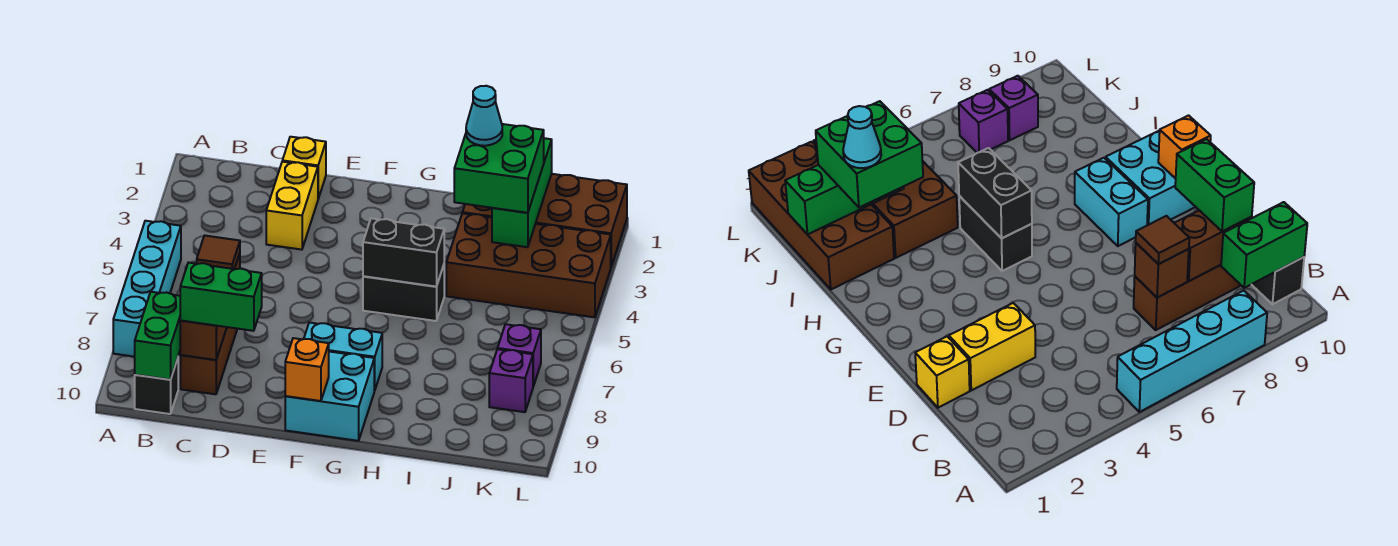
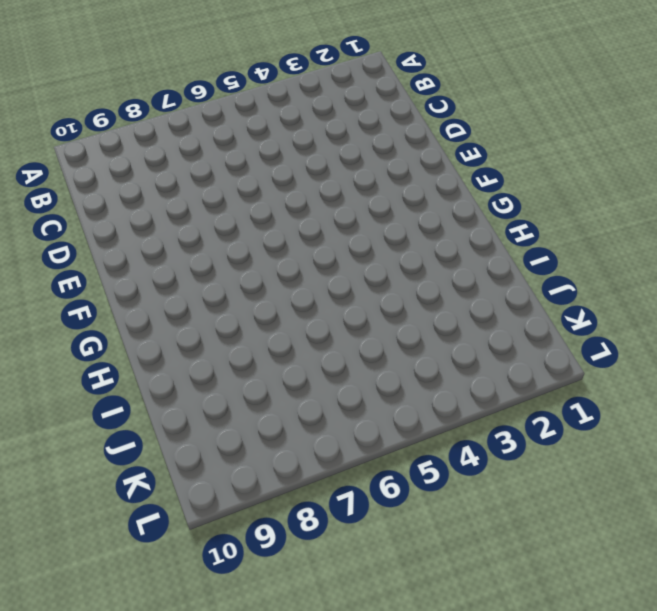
none -> cyan brick A5:A8 level 1
none -> black brick B10 level 1
none -> brown brick C7:C9 level 1

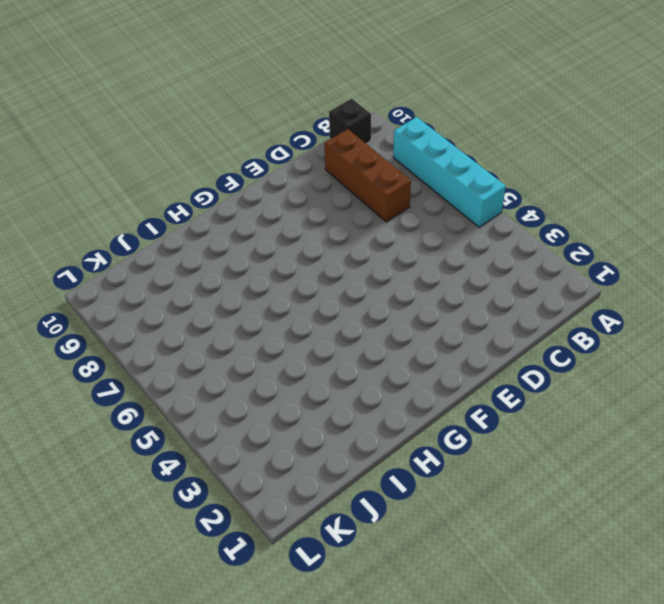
none -> yellow brick D1 level 1
none -> yellow brick D2:D3 level 1
none -> cyan brick F8:G8 level 1

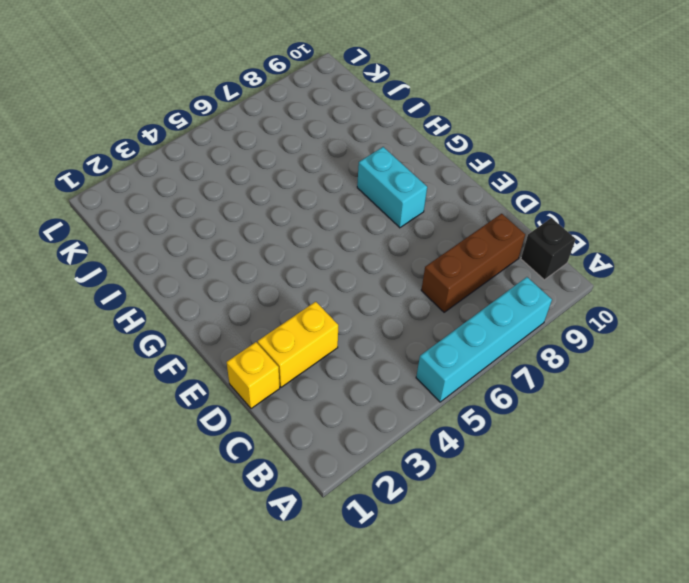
none -> cyan brick F9:G10 level 1
none -> black brick G5:H5 level 1
none -> brown brick I1:L2 level 1

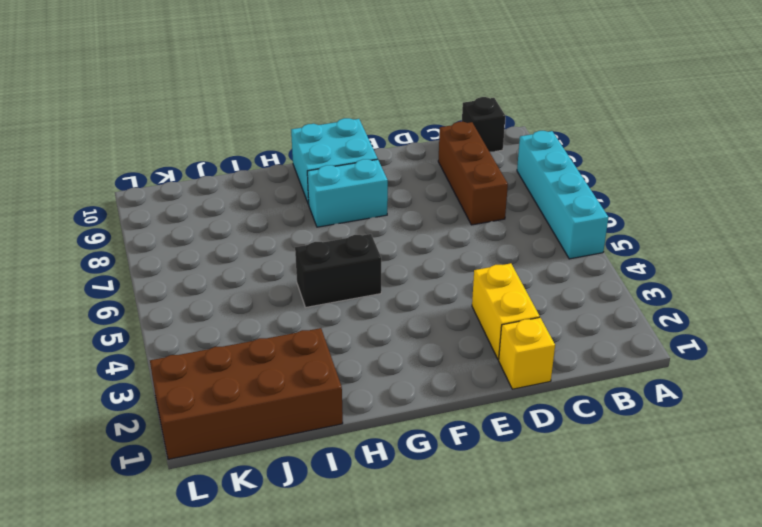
none -> brown brick I3:L4 level 1
none -> purple brick K7 level 1
none -> purple brick K8 level 1

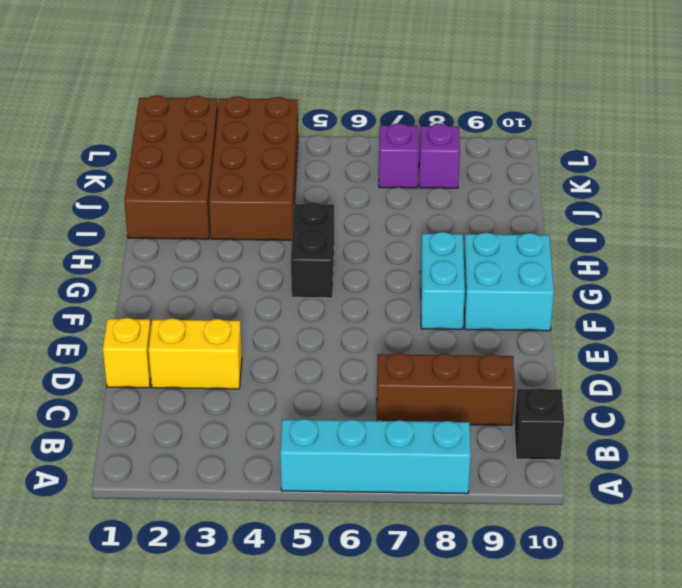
none -> green brick B9:B10 level 2
none -> brown brick C7 level 2
none -> brown brick C8:C9 level 2

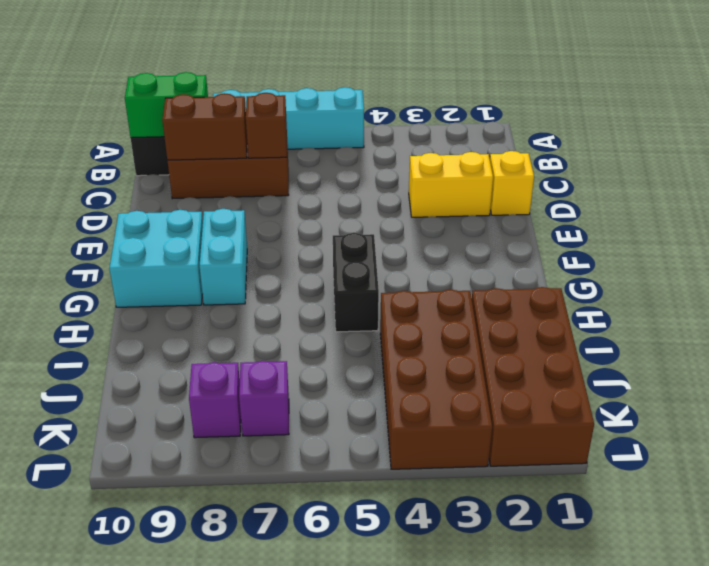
none -> orange brick F10 level 2
none -> black brick G5:H5 level 2
none -> green brick J1:J3 level 2

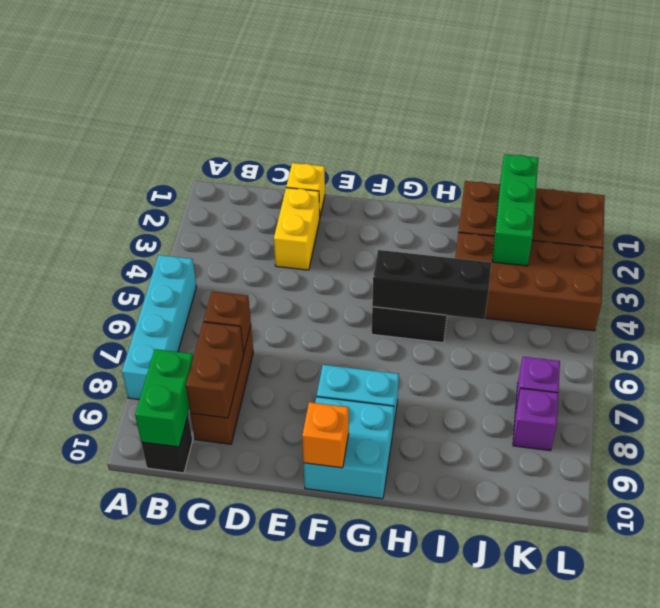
black brick G5:I5 level 2 -> black brick G5:H5 level 2
none -> brown tile C7 level 3
none -> green brick C9:D9 level 3
none -> green brick I2:J3 level 3

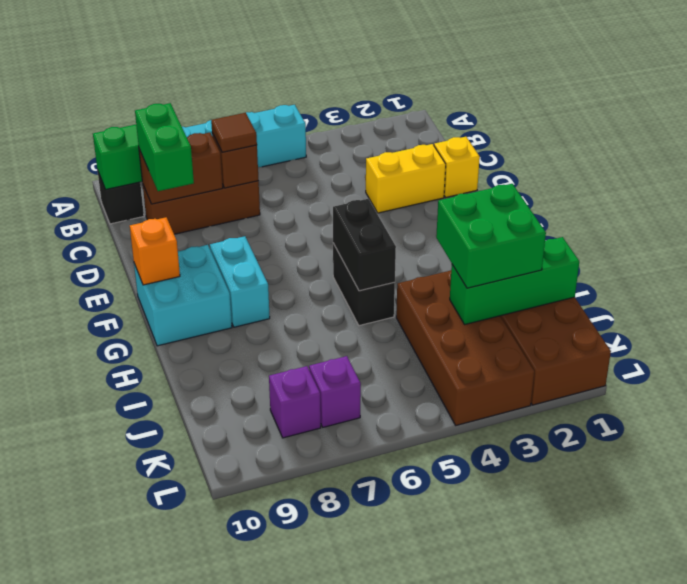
none -> cyan cone I2 level 4

